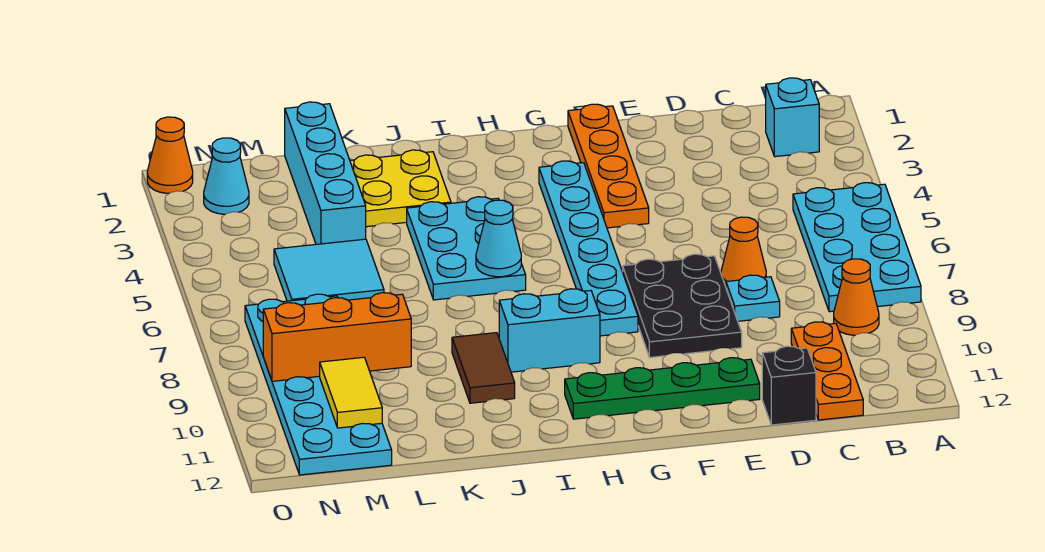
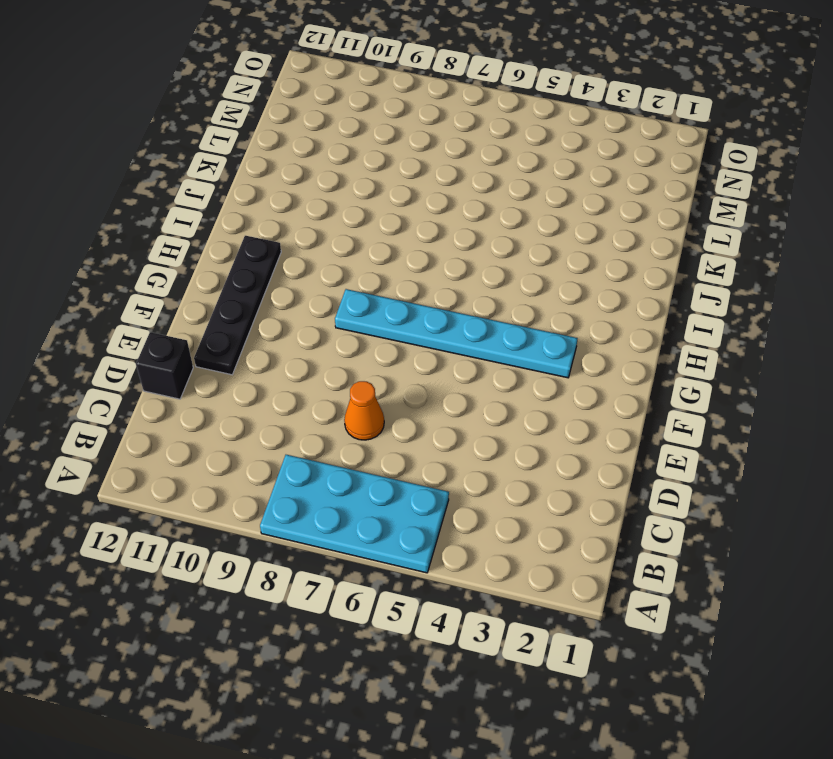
black plate E11:H11 level 1 -> green plate E11:H11 level 1
none -> cyan brick B2 level 1
none -> orange cone B9 level 1
none -> orange plate C10:C12 level 1

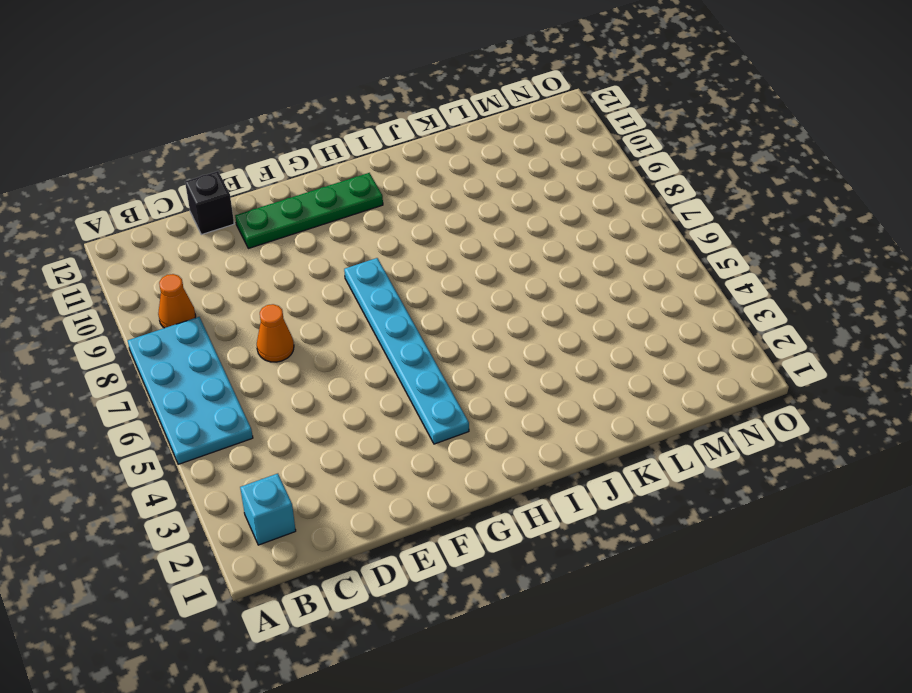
none -> orange plate C10:C12 level 1
none -> cyan plate D8 level 1
none -> black plate E7:F9 level 1

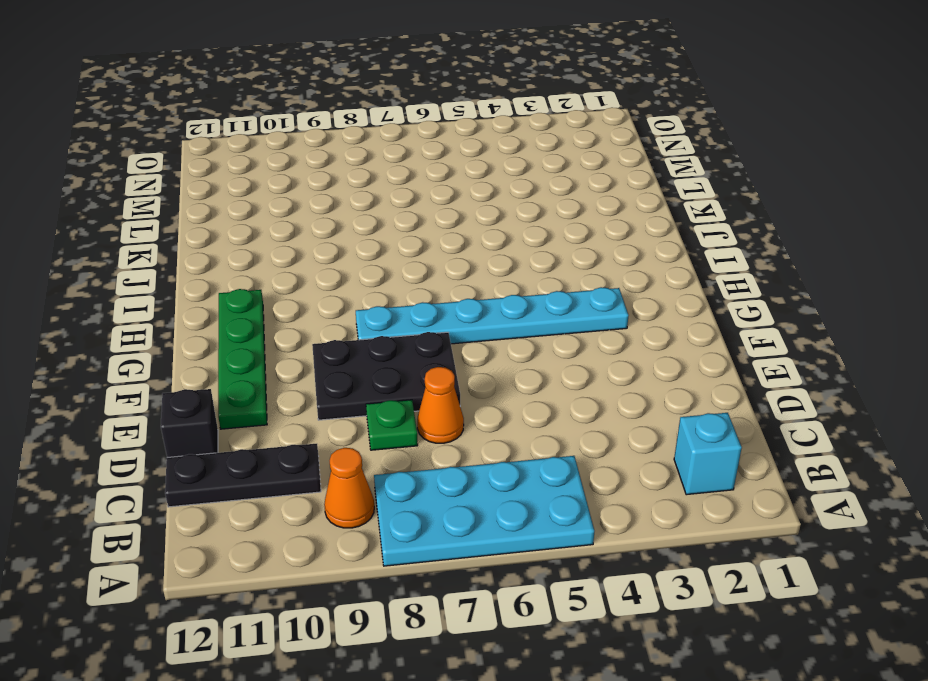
black plate C10:C12 level 1 -> orange plate C10:C12 level 1
green plate D8 level 1 -> cyan plate D8 level 1
none -> orange plate F1:F4 level 1
none -> cyan brick H9:I9 level 1
none -> cyan plate I4:J6 level 1

